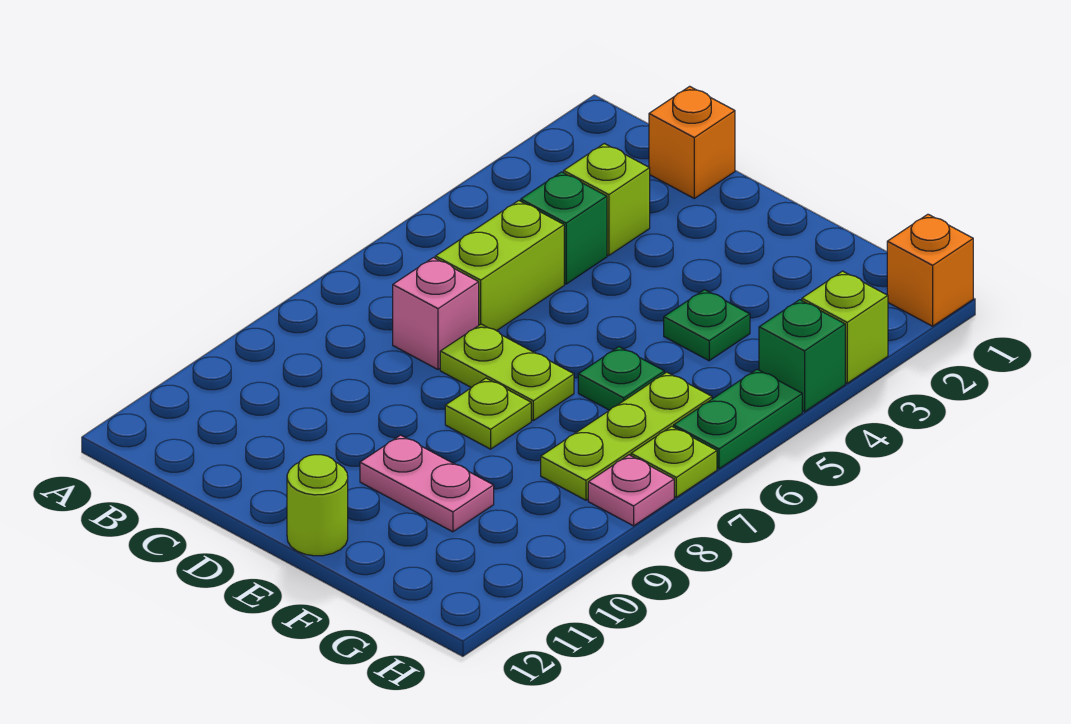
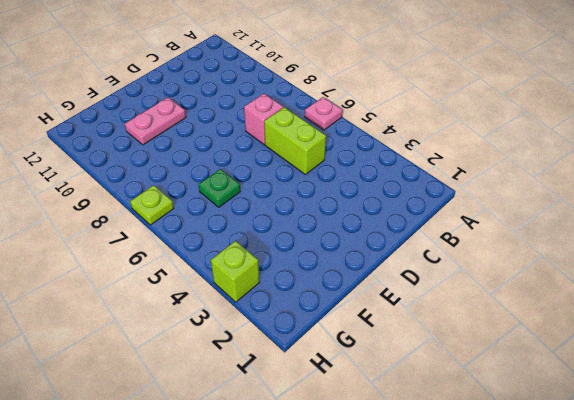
pink plate A6 level 1 -> pink plate H8 level 1
none -> orange brick C1 level 1
none -> lime brick C3 level 1
none -> green brick C4 level 1

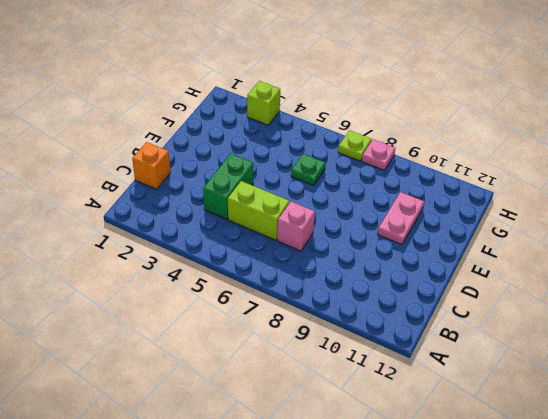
green brick C4:D4 level 1 -> green brick C4 level 1
none -> lime brick C3 level 1
none -> lime plate D7:E7 level 1
none -> lime plate E8 level 1

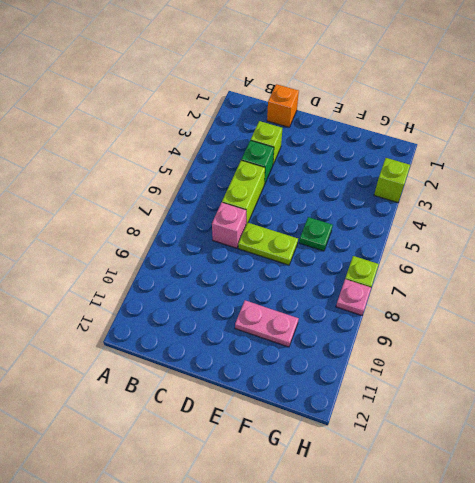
none -> lime plate E8 level 1
none -> lime round brick E12 level 1
none -> green plate F4 level 1

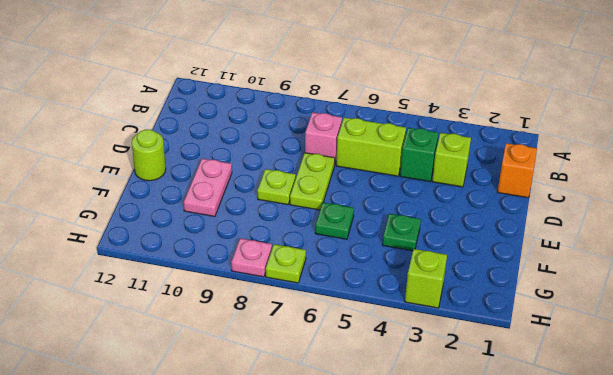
none -> lime plate G6:G8 level 1
none -> orange brick H1 level 1
none -> green brick H4 level 1

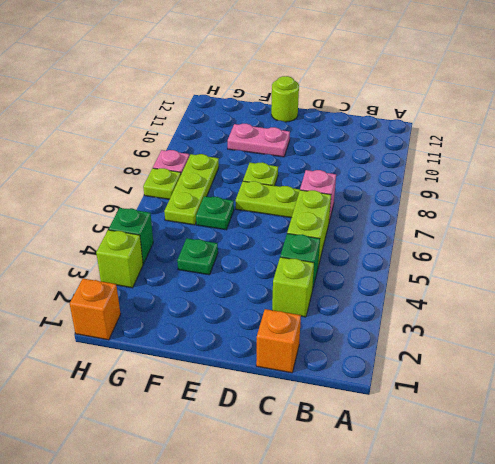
none -> green plate H5:H6 level 1

